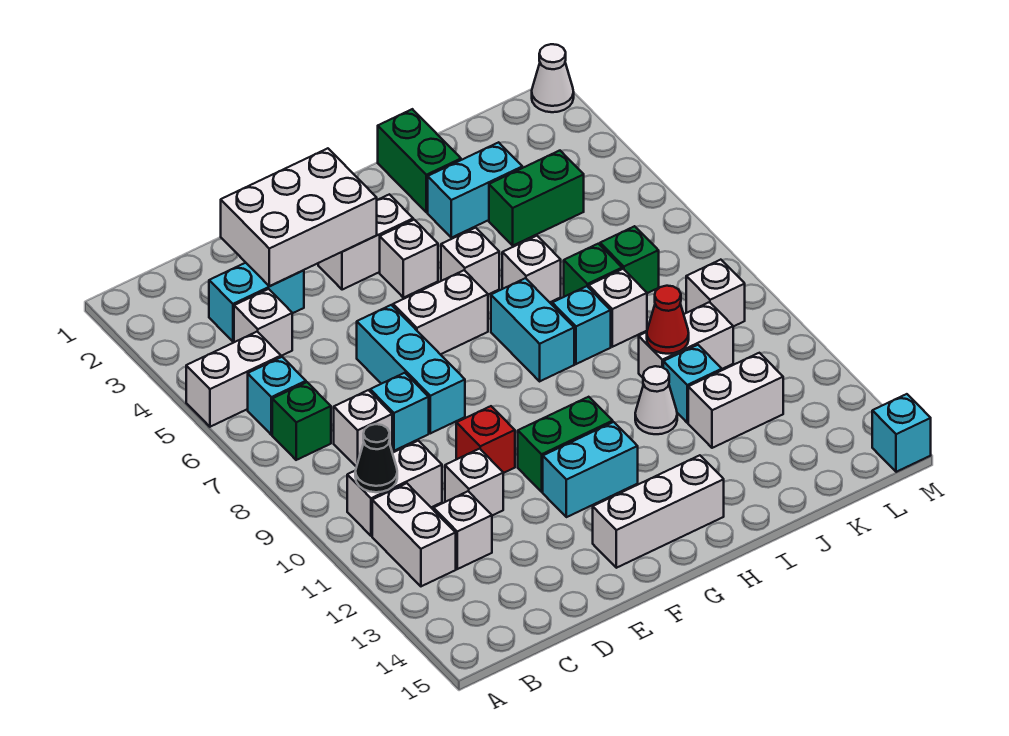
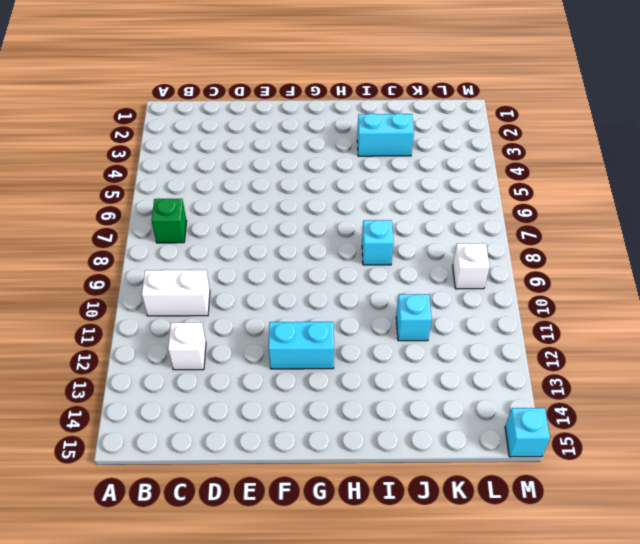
none -> white brick A5:B5 level 1
none -> cyan brick B6 level 1
none -> white brick B11:B12 level 1
none -> cyan brick C3:D3 level 1

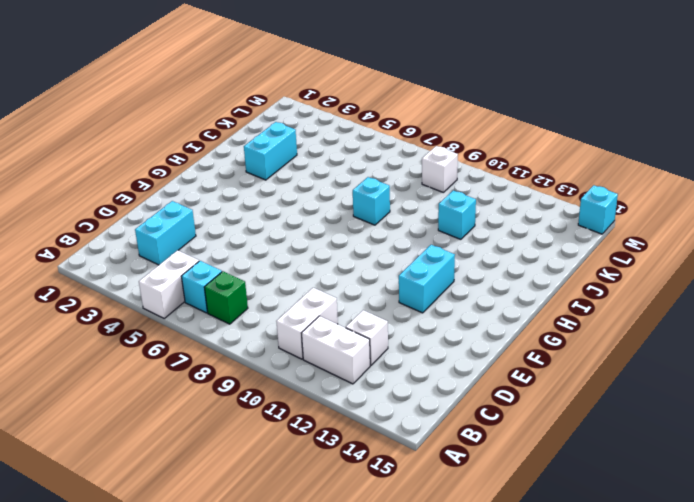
none -> white brick C4 level 1
none -> white brick C8 level 1
none -> cyan brick D8 level 1
none -> white brick D11 level 1

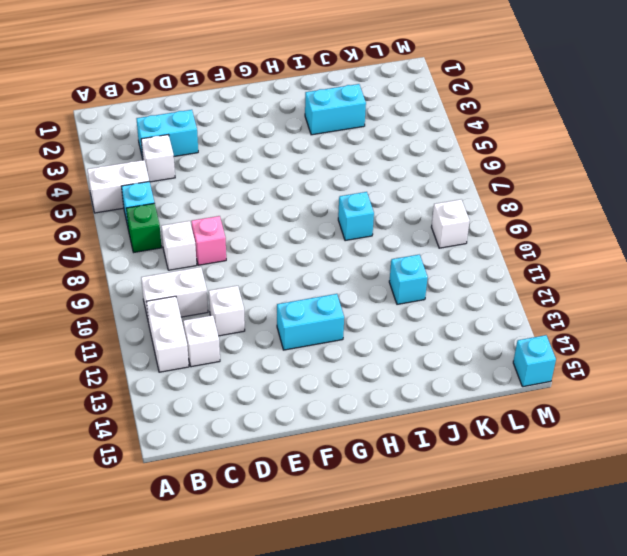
pink brick D8 level 1 -> cyan brick D8 level 1
none -> cyan brick E6:E8 level 1
none -> red brick E10 level 1
none -> white brick F3:G3 level 1
none -> white brick F6:G6 level 1

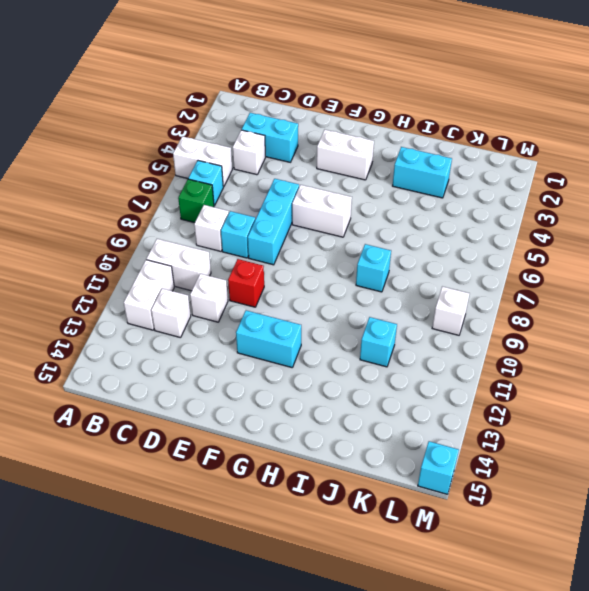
none -> green brick F11:G11 level 1
none -> white brick F14:H14 level 1
none -> white brick G4 level 1
none -> white brick H5 level 1

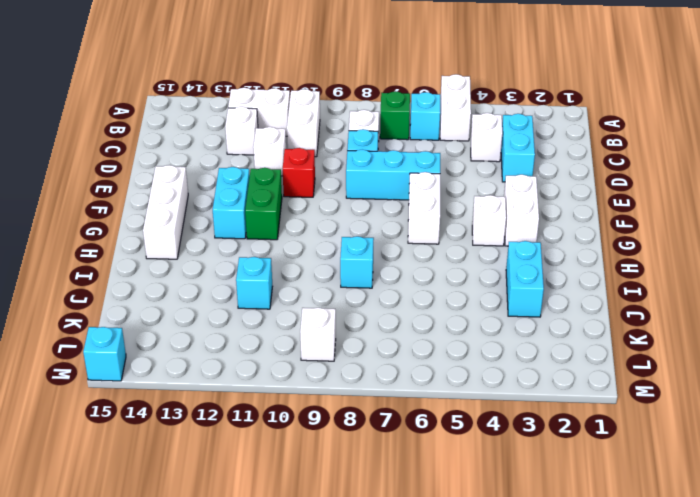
none -> white brick H5 level 1
none -> cyan brick H7:H8 level 1
none -> green brick I1:I2 level 1
none -> white brick I6 level 1

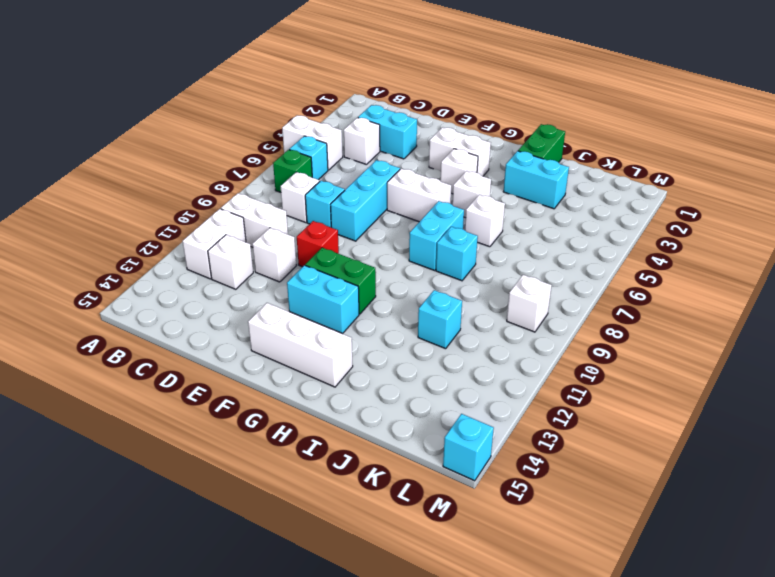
none -> white cone I11 level 1
none -> green brick J4:K4 level 1
none -> green brick J7 level 1
none -> white brick J8 level 1

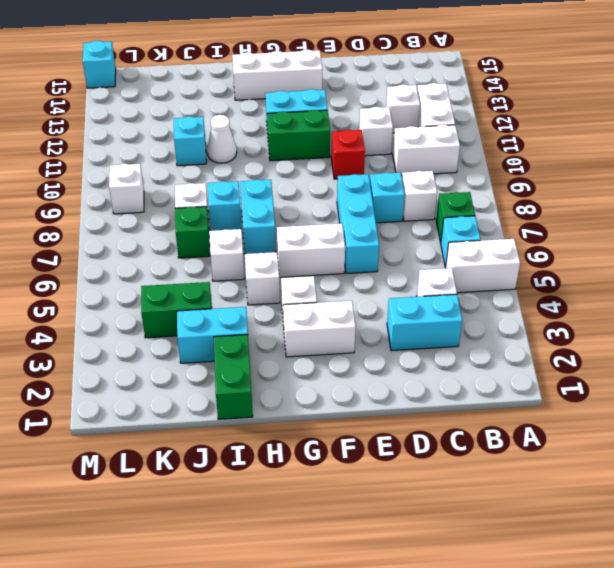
none -> white brick J10:K10 level 1
none -> white brick J12:K12 level 1
none -> green brick K7 level 1
none -> white cone M1 level 1

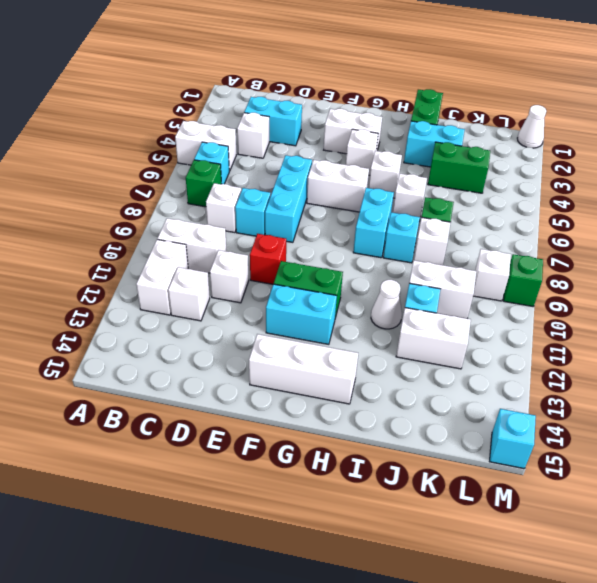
green brick M9 level 1 -> green brick K7 level 1
none -> black cone B10 level 2
none -> white brick D2:F3 level 2
none -> red cone J10 level 2

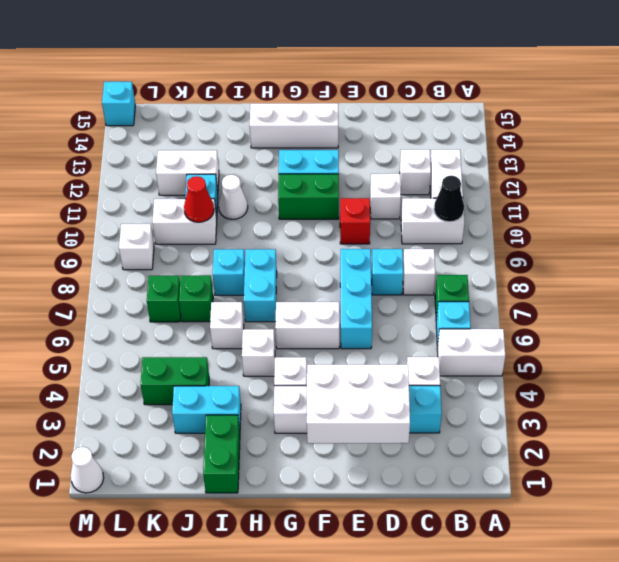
none -> white brick J8 level 1

